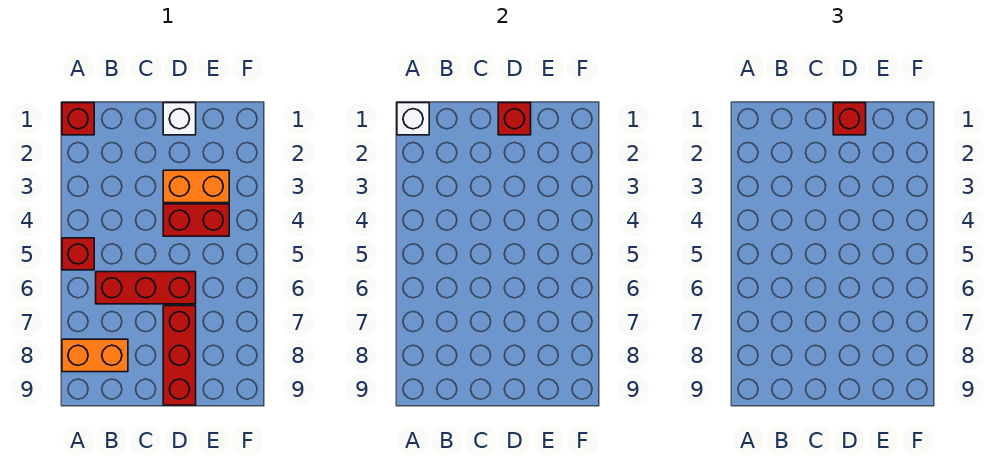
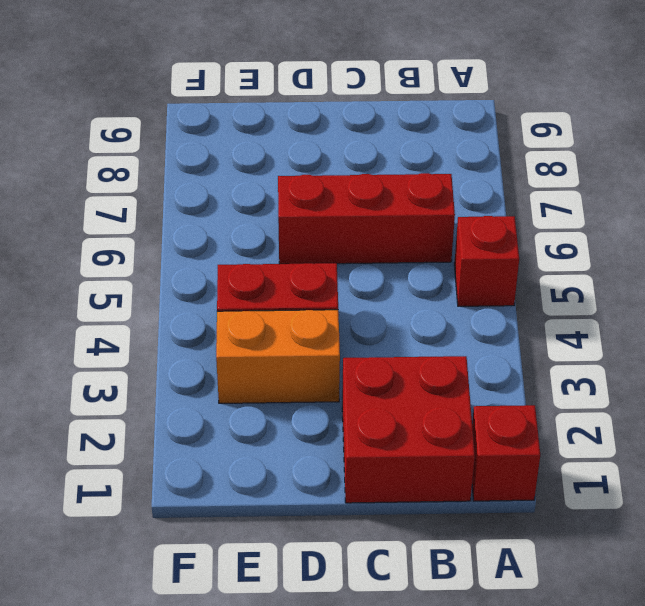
red brick B1:C2 level 1 -> none
none -> orange brick A8:B8 level 1
none -> white brick D1 level 1

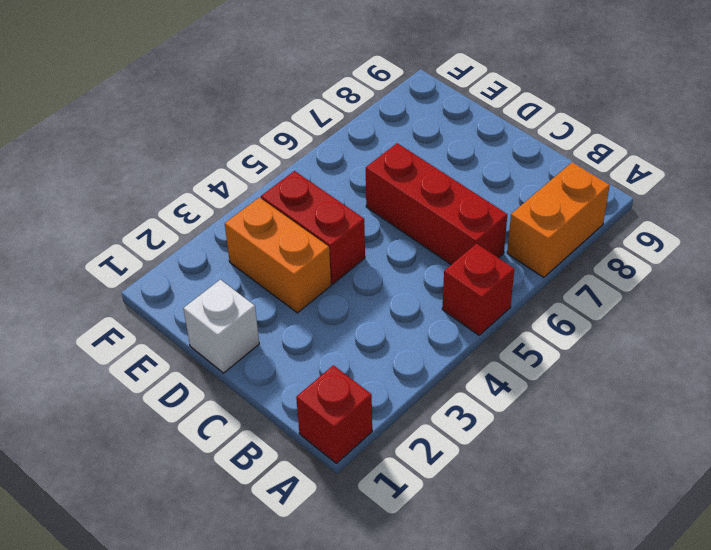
orange brick A7:A8 level 1 -> orange brick A8:B8 level 1
none -> red brick D7:D9 level 1
none -> white brick A1 level 2

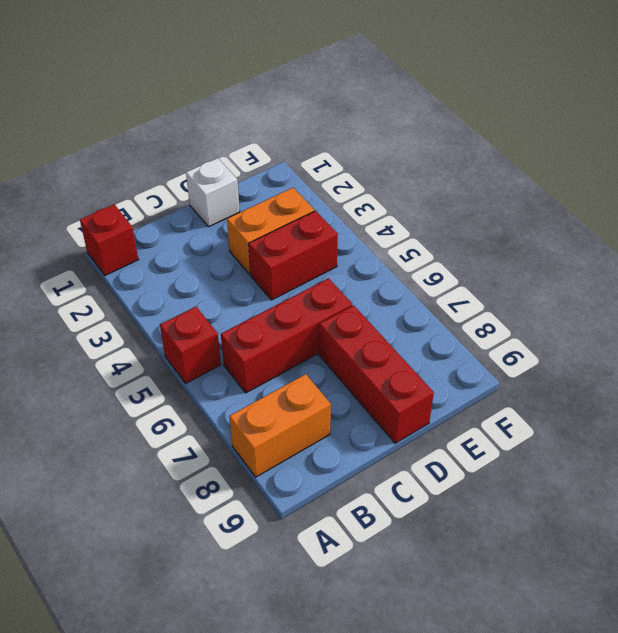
none -> white brick A1 level 2
none -> red brick D1 level 2

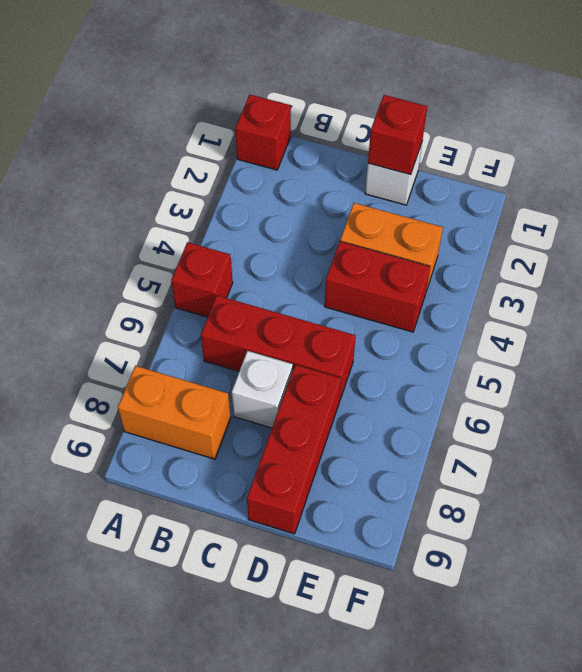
white brick C7 level 1 -> white brick A1 level 2
none -> red brick D1 level 3

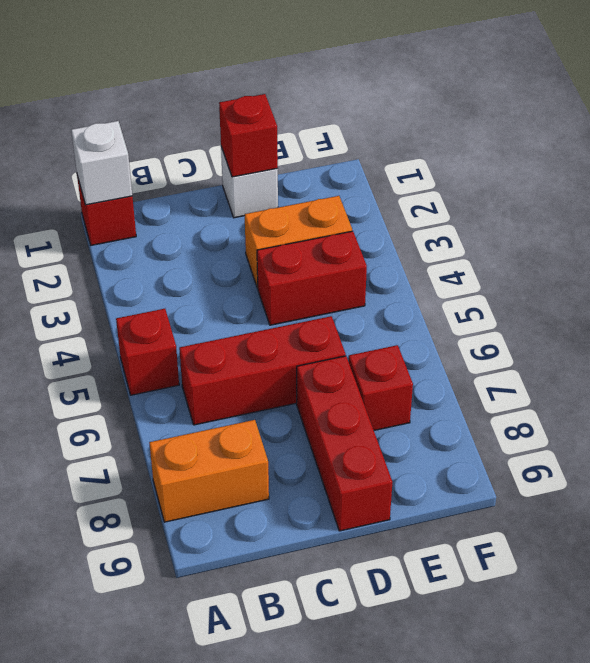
red brick E7 level 1 -> red brick D1 level 3

